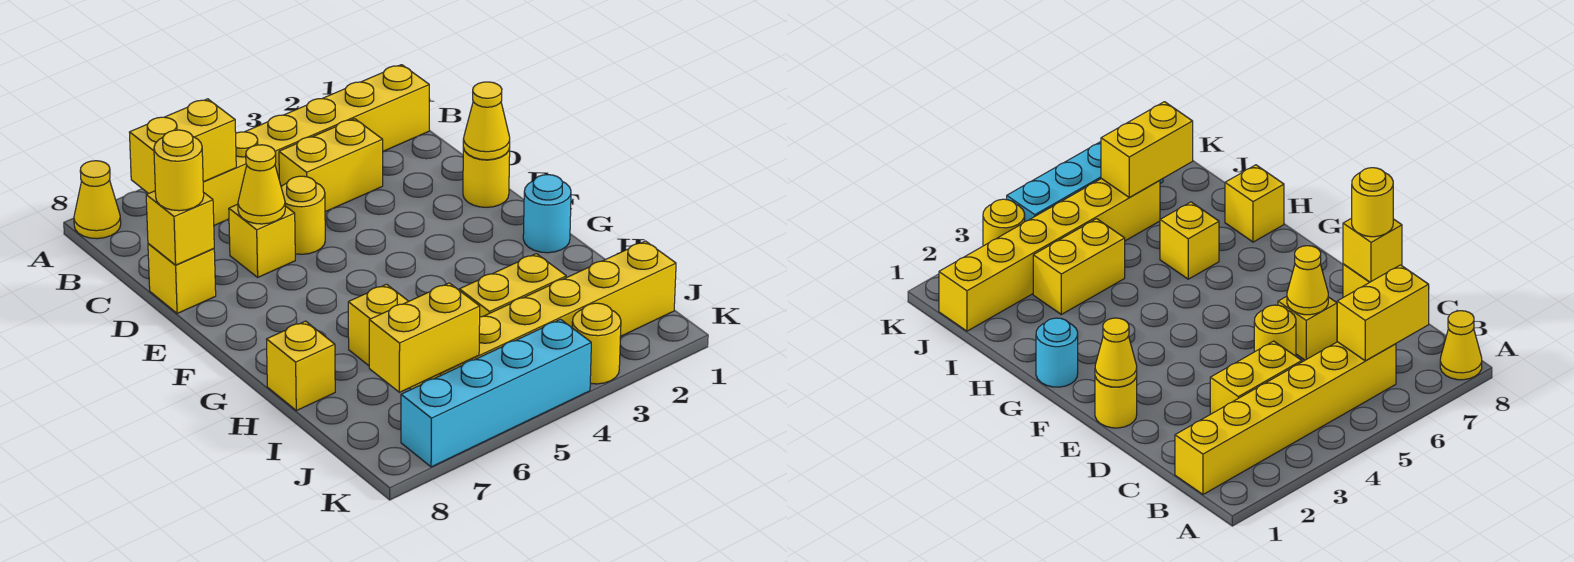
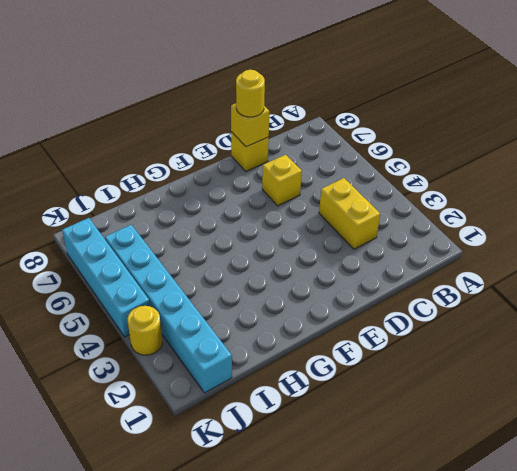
cyan brick J1:J6 level 1 -> yellow brick J1:J6 level 1
none -> yellow cone A8 level 1
none -> yellow brick B1:B6 level 1
none -> yellow round brick D5 level 1

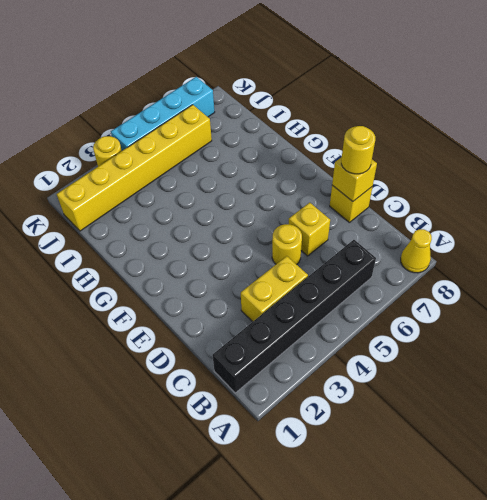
black brick B1:B6 level 1 -> yellow brick B1:B6 level 1
none -> yellow round brick E1 level 1
none -> cyan round brick G1 level 1
none -> yellow brick H6 level 1

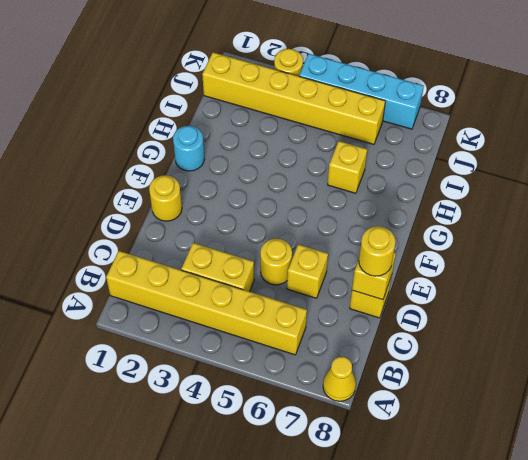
none -> yellow brick H8 level 1
none -> yellow brick I3:I4 level 1
none -> yellow brick B6:B7 level 2

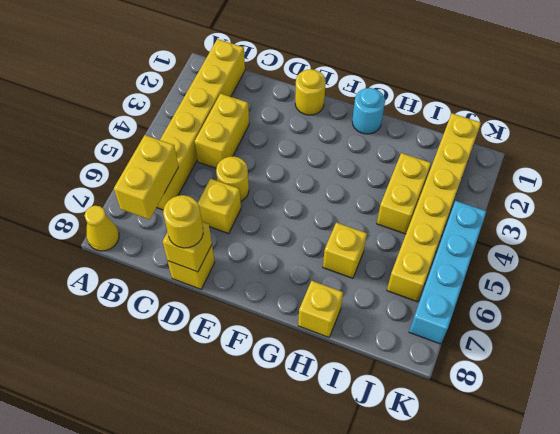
none -> yellow round brick K3 level 1
none -> yellow cone D6 level 2
none -> yellow cone E1 level 2

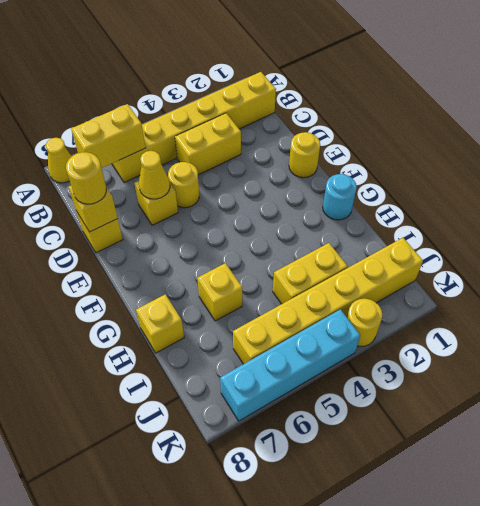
none -> yellow cone E1 level 2
none -> yellow brick J6:J7 level 2

